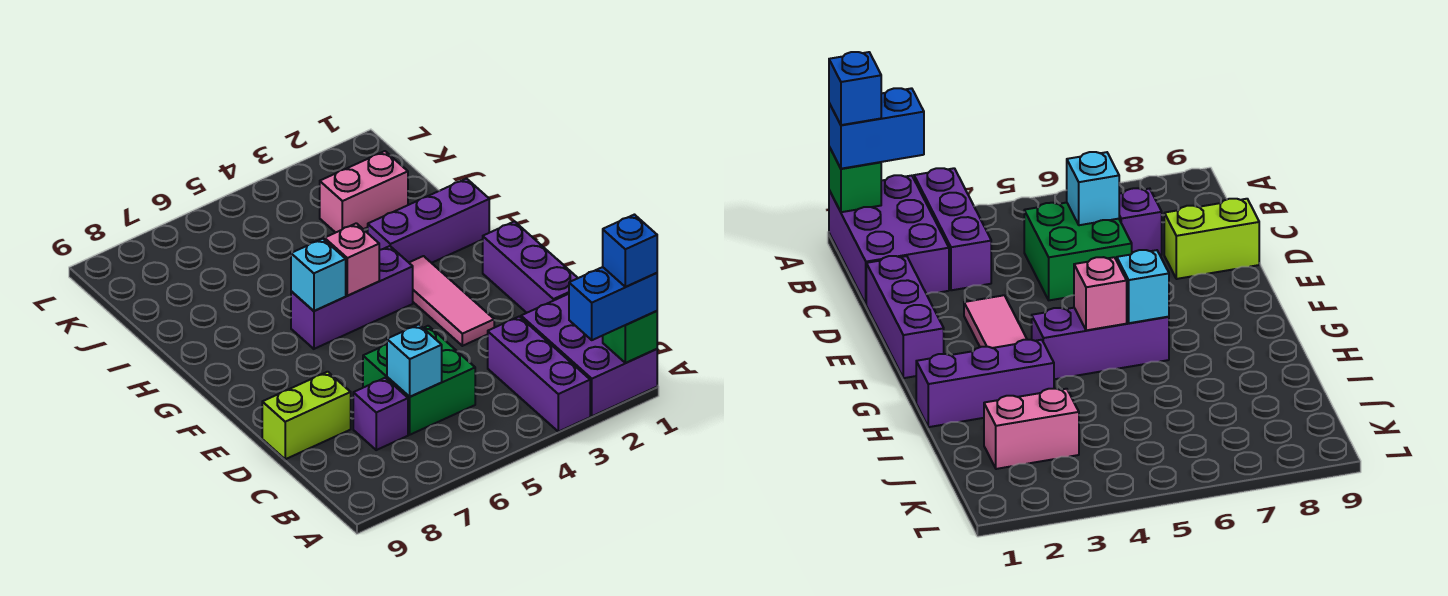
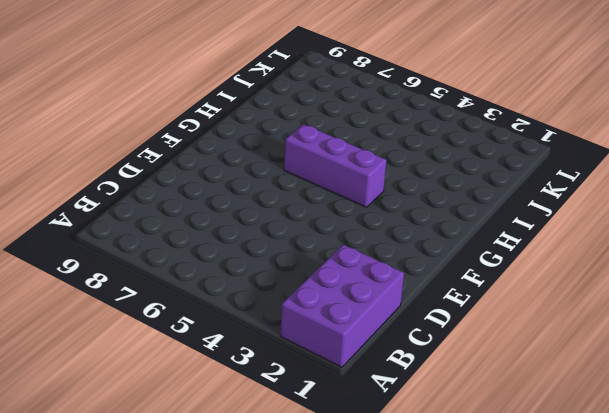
none -> purple brick A3:C3 level 1
none -> green brick C5:D6 level 1
none -> purple brick C7 level 1

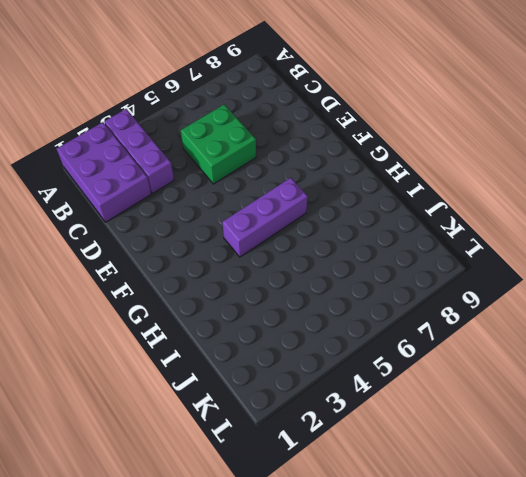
none -> purple brick C7 level 1
none -> purple brick D1:F1 level 1
none -> lime brick D8:D9 level 1

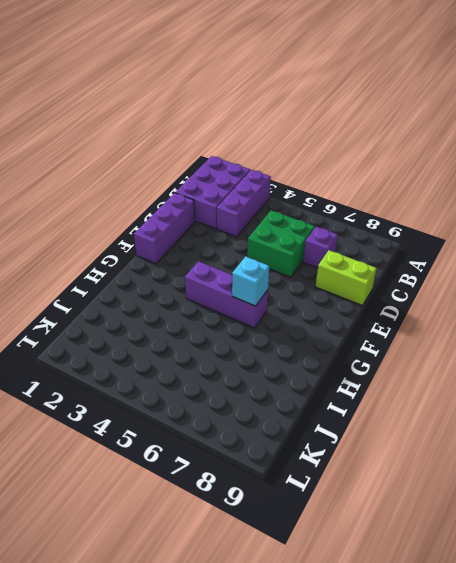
none -> pink tile E3:G3 level 1
none -> purple brick H1:H3 level 1
none -> pink brick J2:J3 level 1

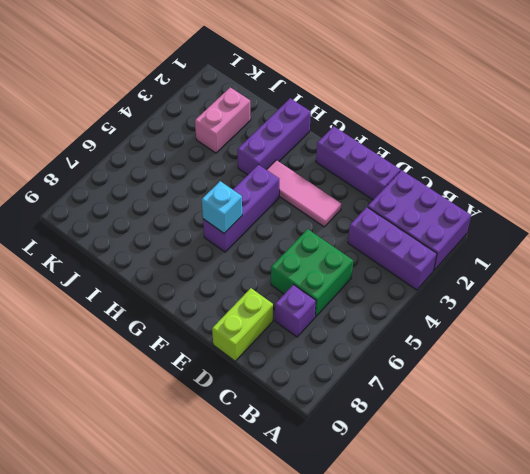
none -> green brick A1 level 2
none -> cyan brick C6 level 2
none -> pink brick G5 level 2

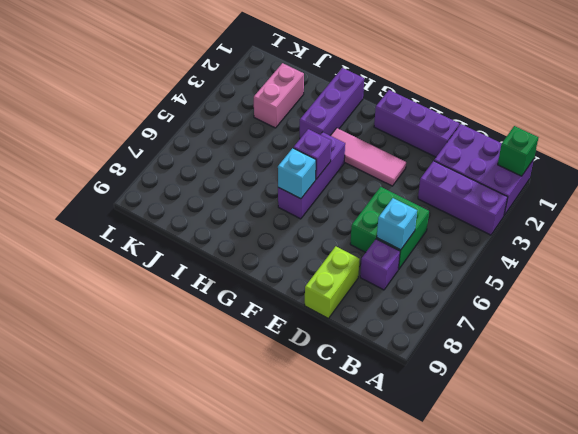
purple brick G5 level 2 -> pink brick G5 level 2
none -> blue brick A1:A2 level 3
none -> blue brick A1 level 4

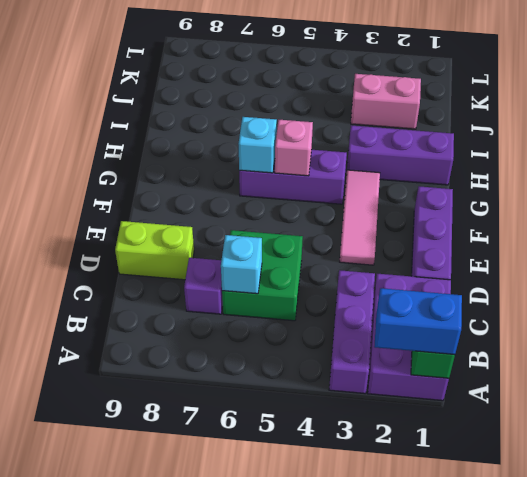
none -> blue brick A1 level 4

